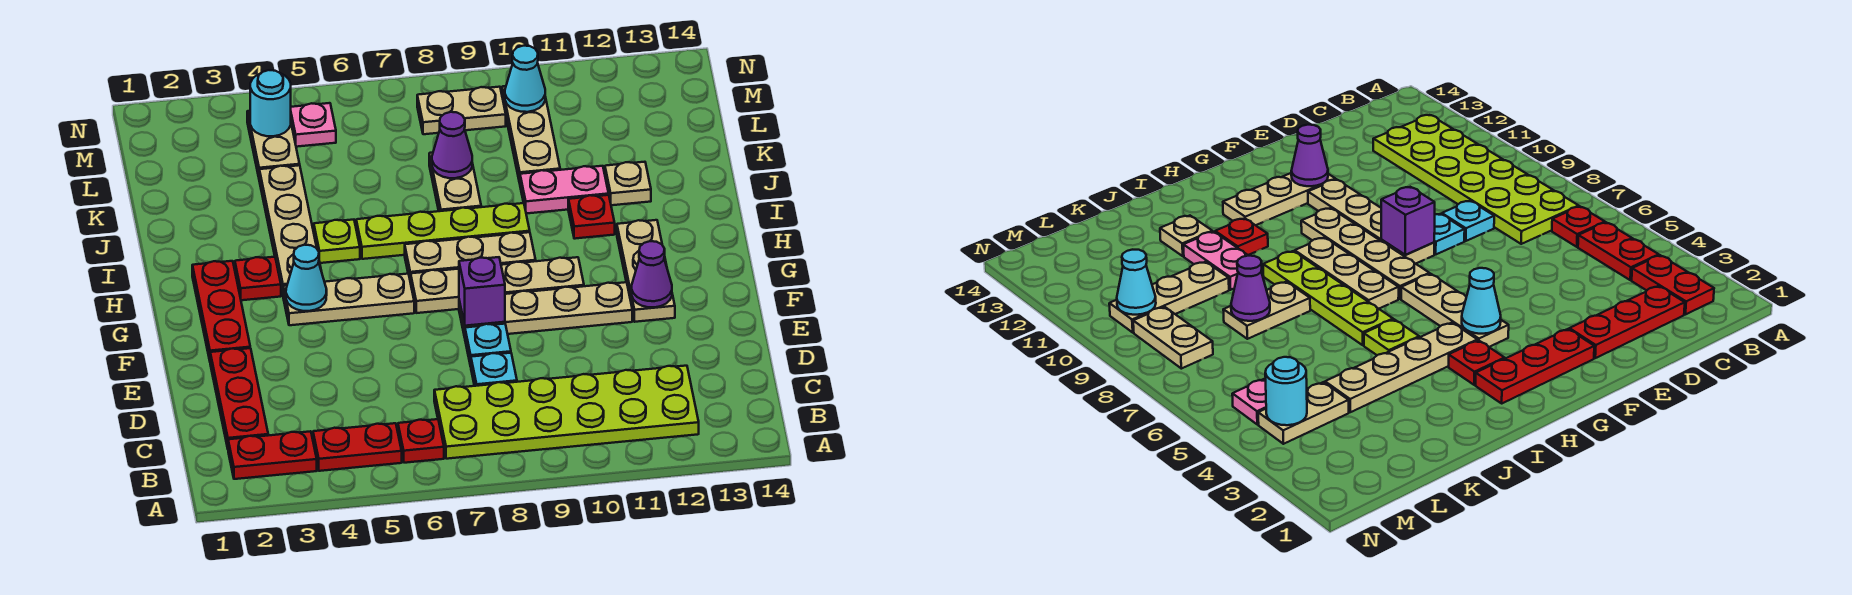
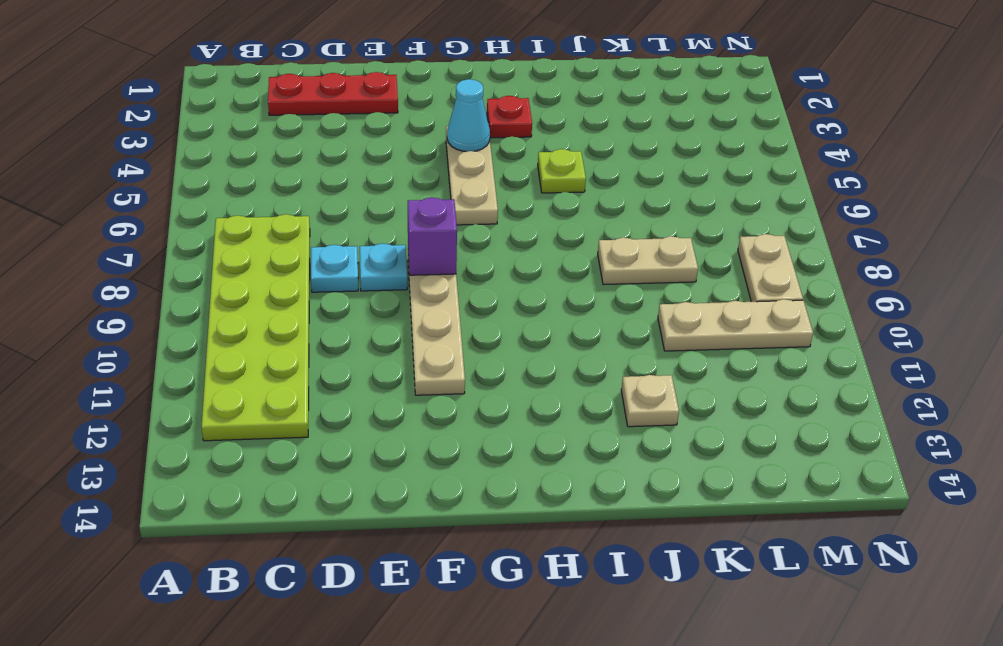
none -> red plate B2:B3 level 1
none -> red plate B4:B5 level 1
none -> red plate B6 level 1
none -> red plate F2:H2 level 1

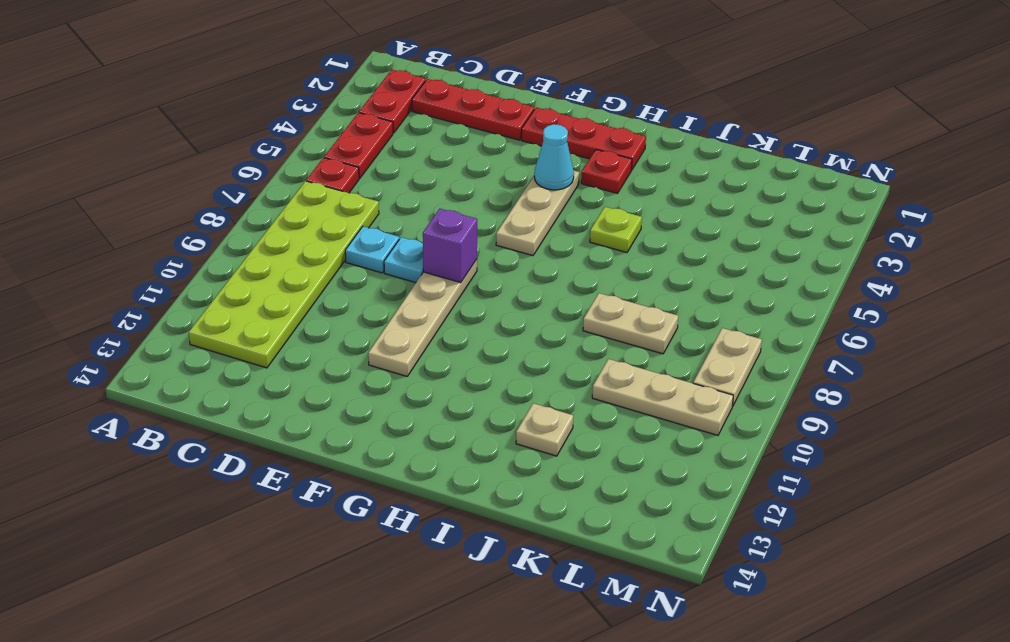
none -> tan plate F12:H12 level 1
none -> tan plate G7:G10 level 1
none -> tan plate H4:K4 level 1
none -> tan plate H7:H9 level 1

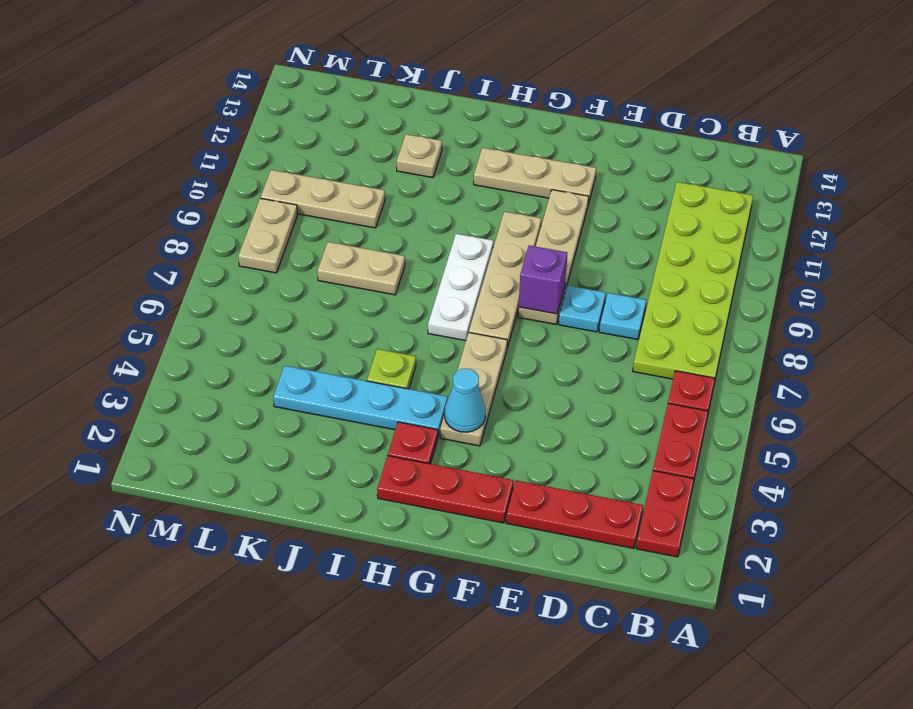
cyan plate H4:K4 level 1 -> tan plate H4:K4 level 1
white plate H7:H9 level 1 -> tan plate H7:H9 level 1
none -> lime plate I6:I9 level 1
none -> red plate I11 level 1
none -> pink plate J10:J11 level 1
none -> tan plate L4:M4 level 1

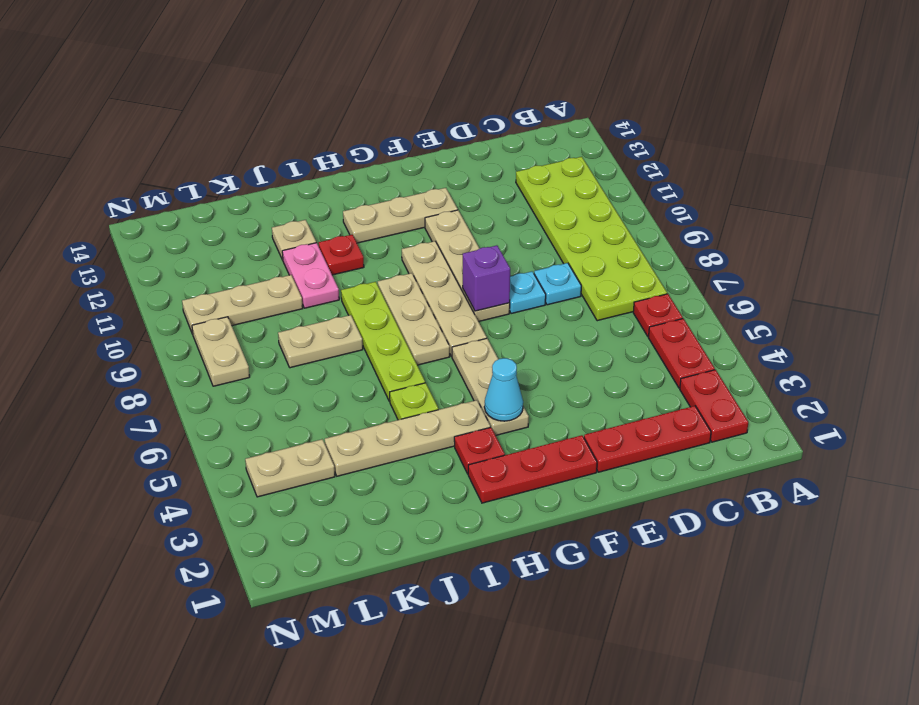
none -> pink plate M5 level 1
none -> purple cone F12 level 2
none -> purple cone K8 level 2
none -> cyan round brick M4 level 2

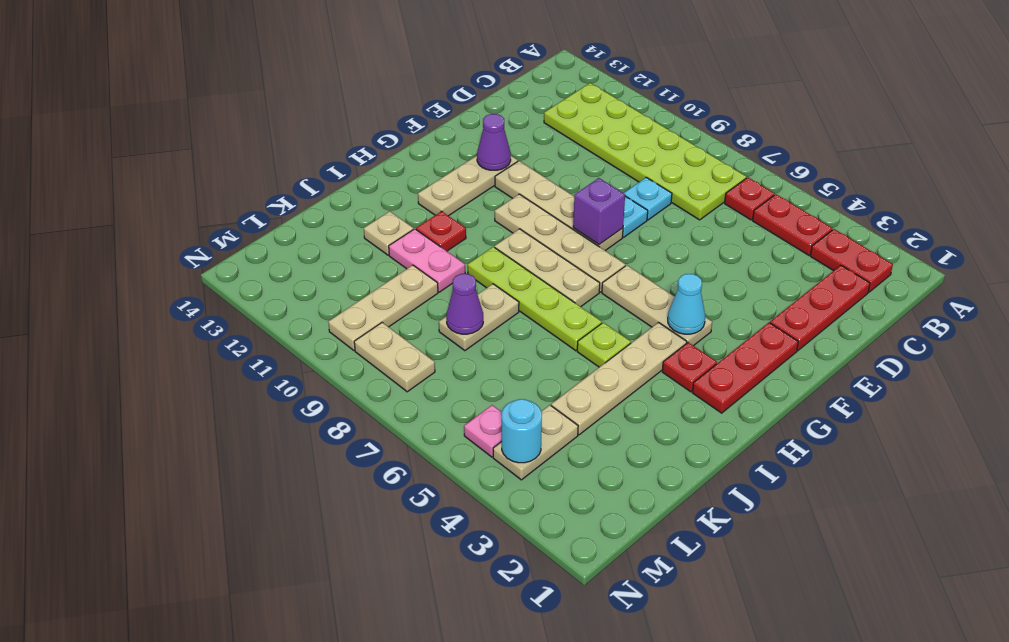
none -> cyan cone M10 level 2

